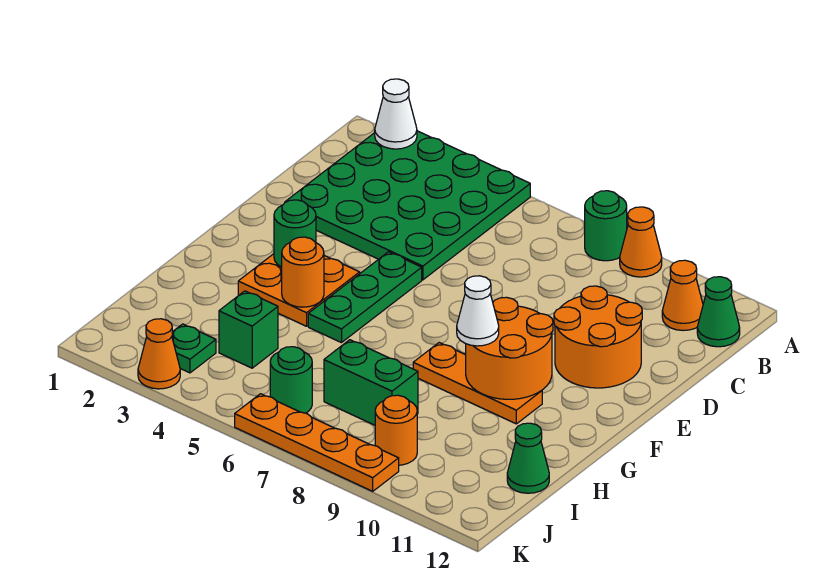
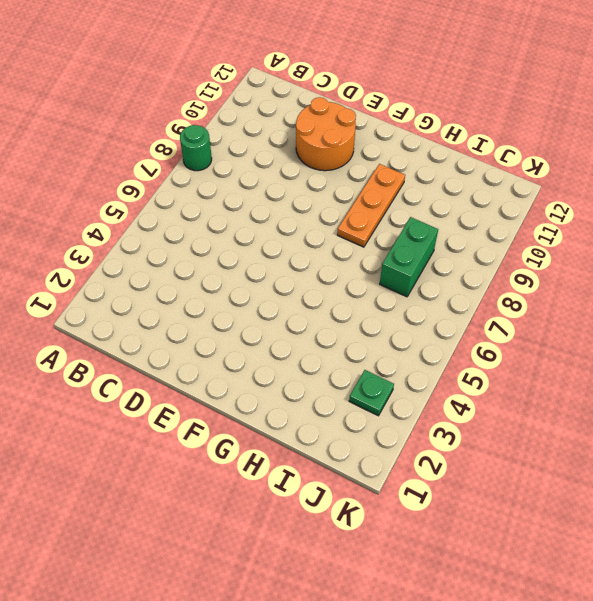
none -> green plate A2:D5 level 1
none -> orange cone A9 level 1
none -> orange cone B11 level 1

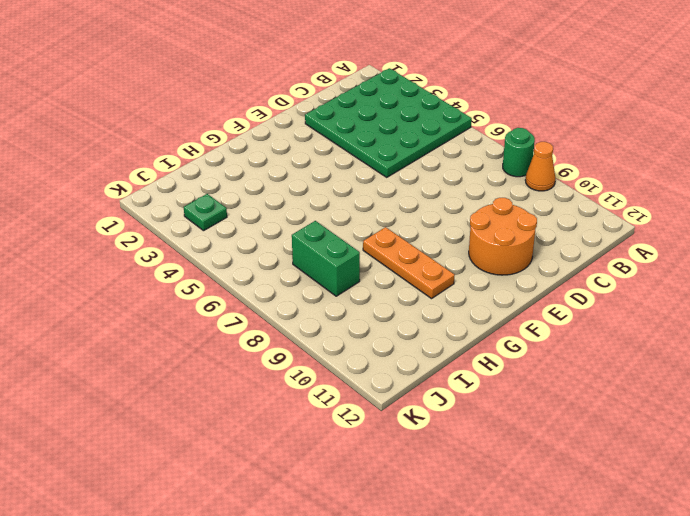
none -> orange cone B11 level 1
none -> green cone B12 level 1
none -> green plate E5:G5 level 1

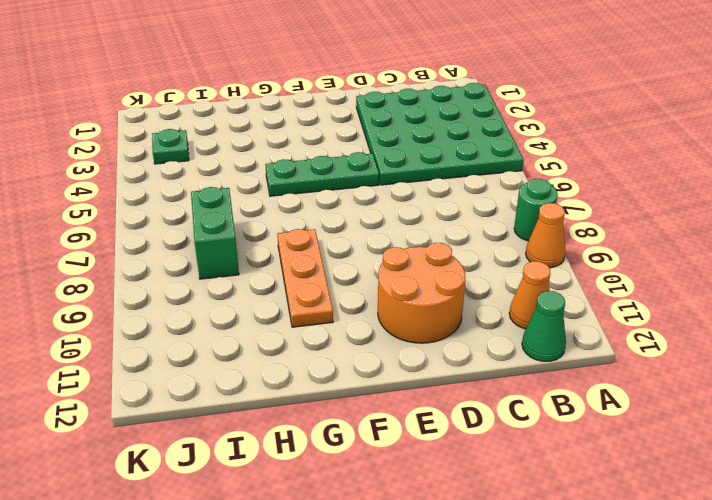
none -> orange plate F3:G4 level 1
none -> green brick I4 level 1
none -> green cone I12 level 1

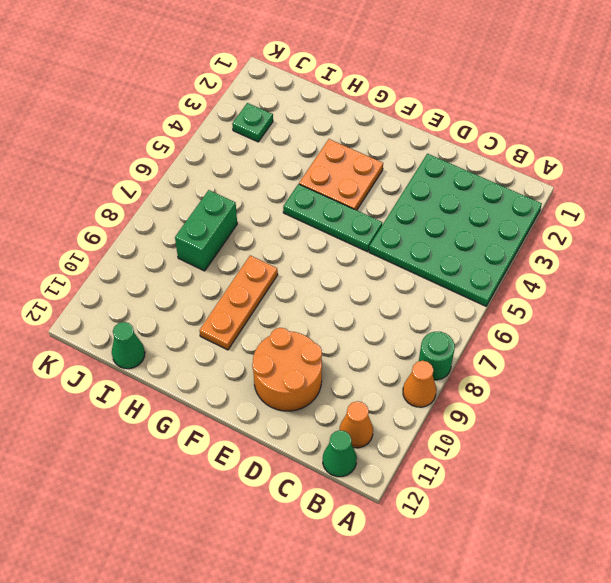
none -> green brick I4 level 1
none -> green round brick J6 level 1
none -> orange round brick J9 level 1

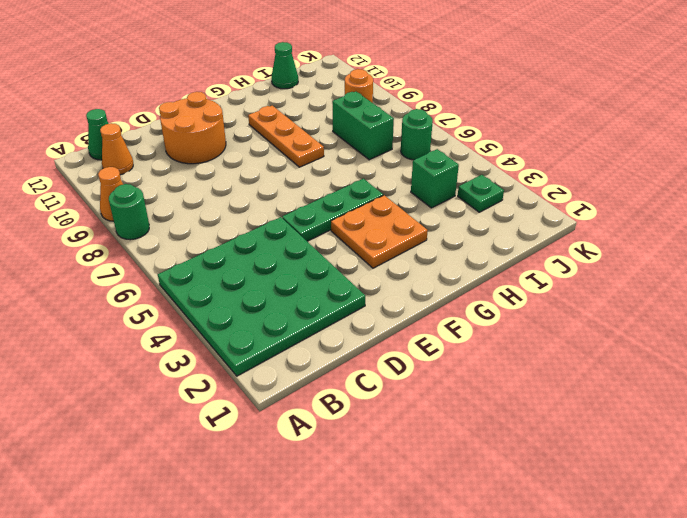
none -> orange cone K3 level 1
none -> orange plate K6:K9 level 1
none -> white cone A2 level 2

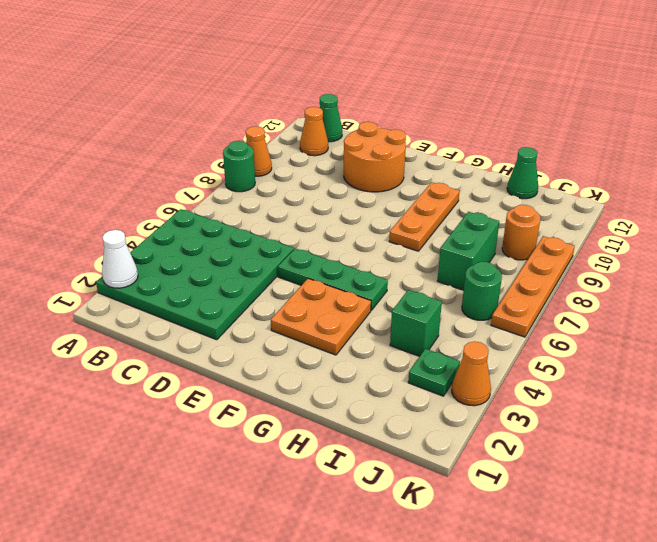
none -> green round brick F3 level 2
none -> orange round brick F9:G10 level 2
none -> orange round brick G4 level 2

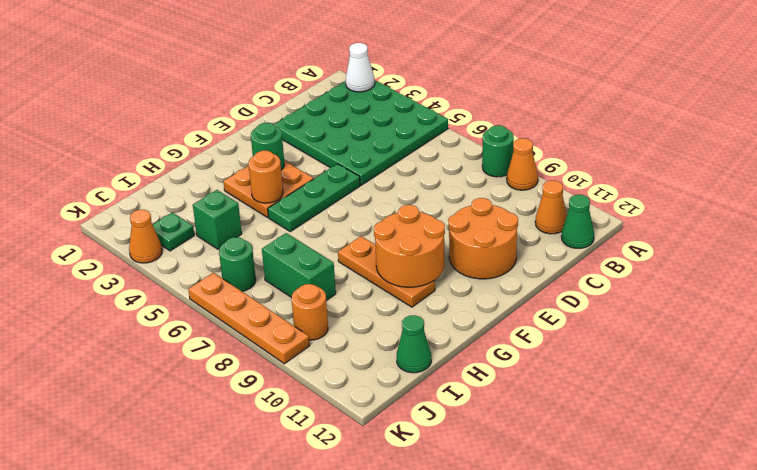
none -> white cone G9 level 3

